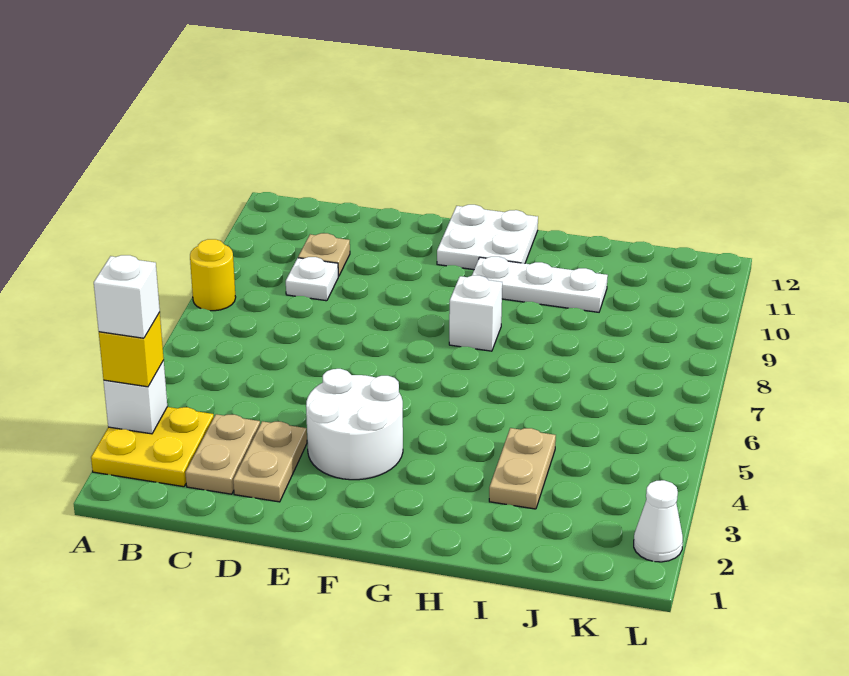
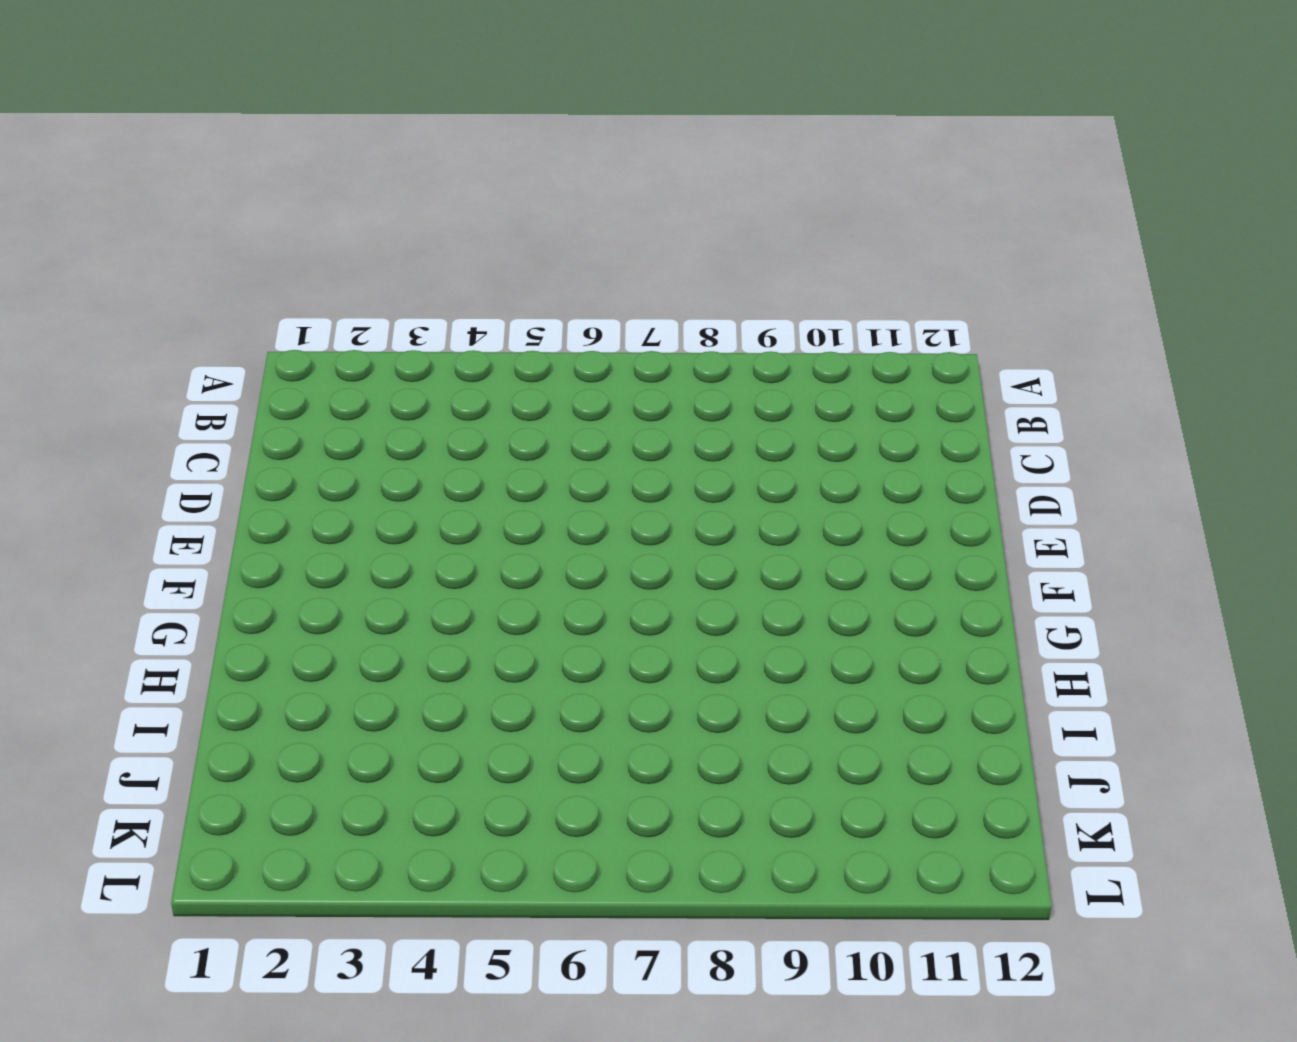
none -> yellow plate A2:B3 level 1
none -> yellow round brick A8 level 1
none -> tan plate C2:C3 level 1

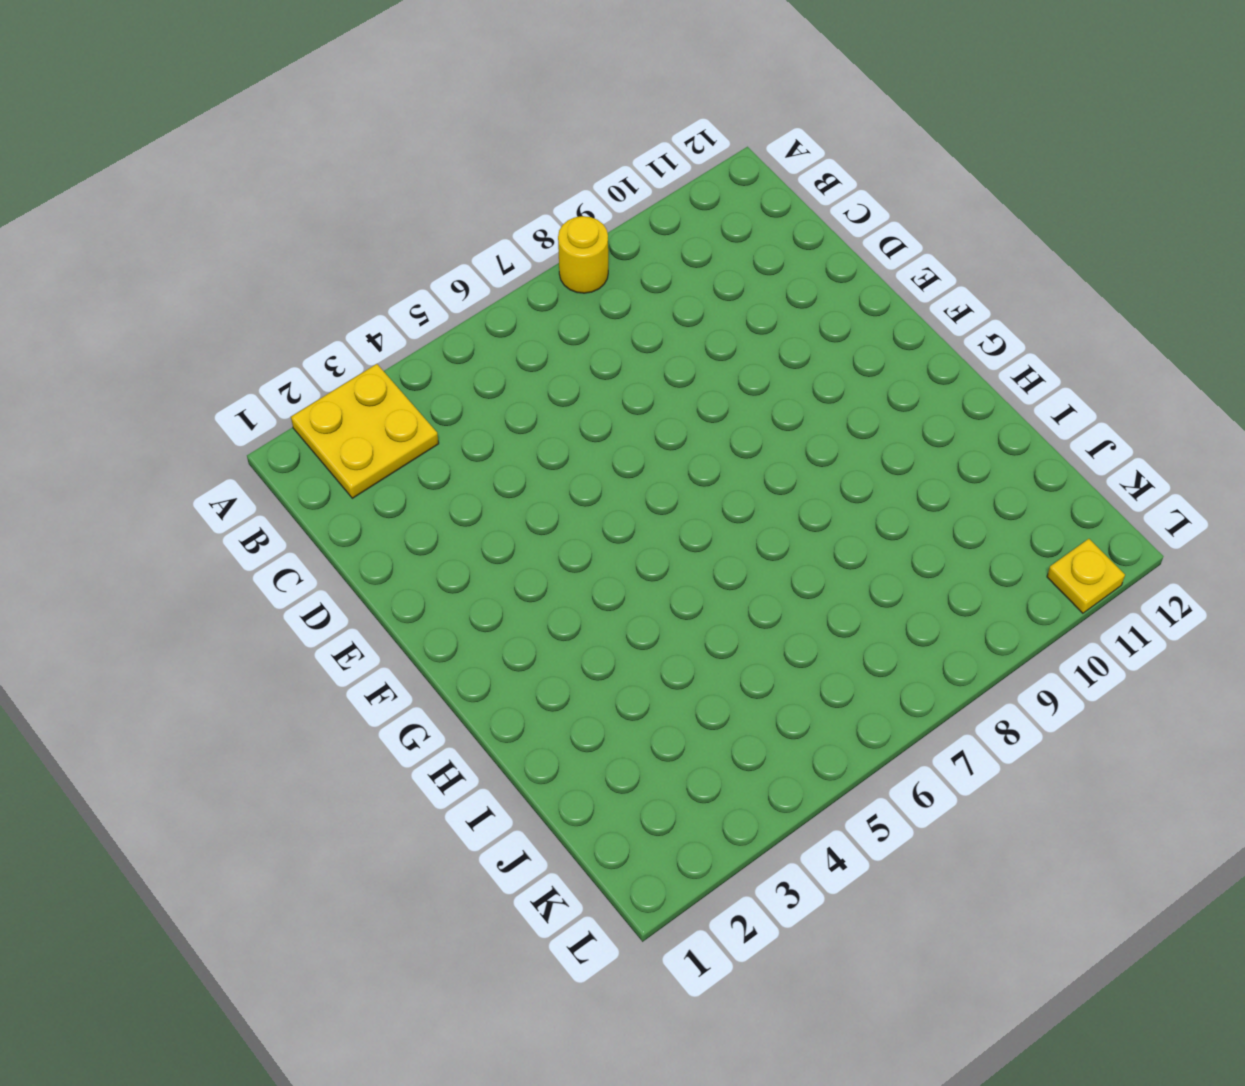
yellow plate L11 level 1 -> none
none -> tan plate C2:C3 level 1
none -> white plate C9 level 1
none -> tan plate C10 level 1

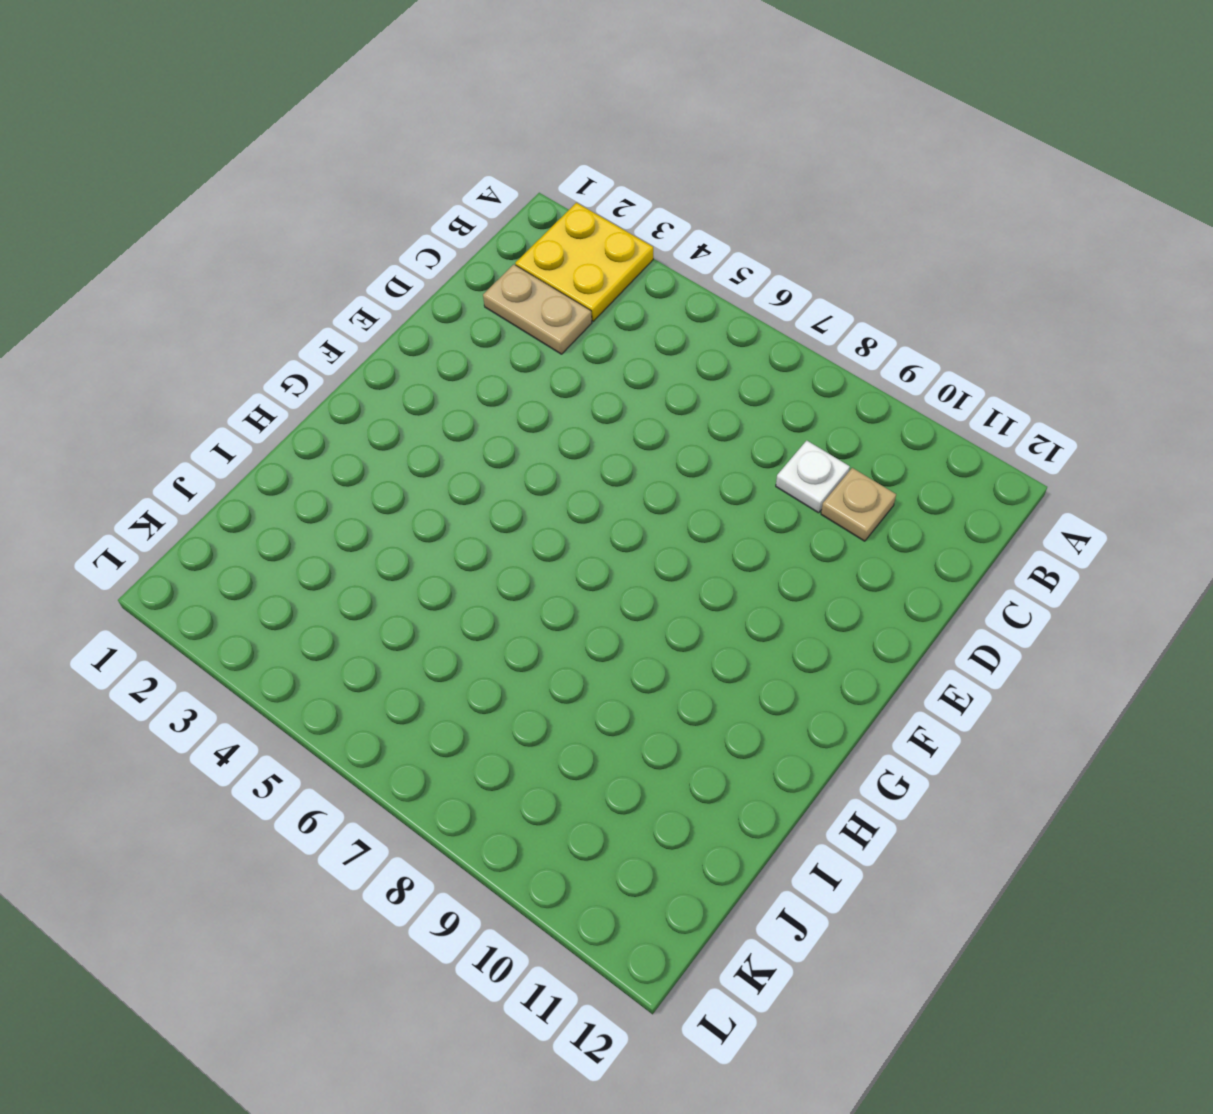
none -> yellow round brick A8 level 1
none -> tan plate D2:D3 level 1
none -> white round brick E3:F4 level 1

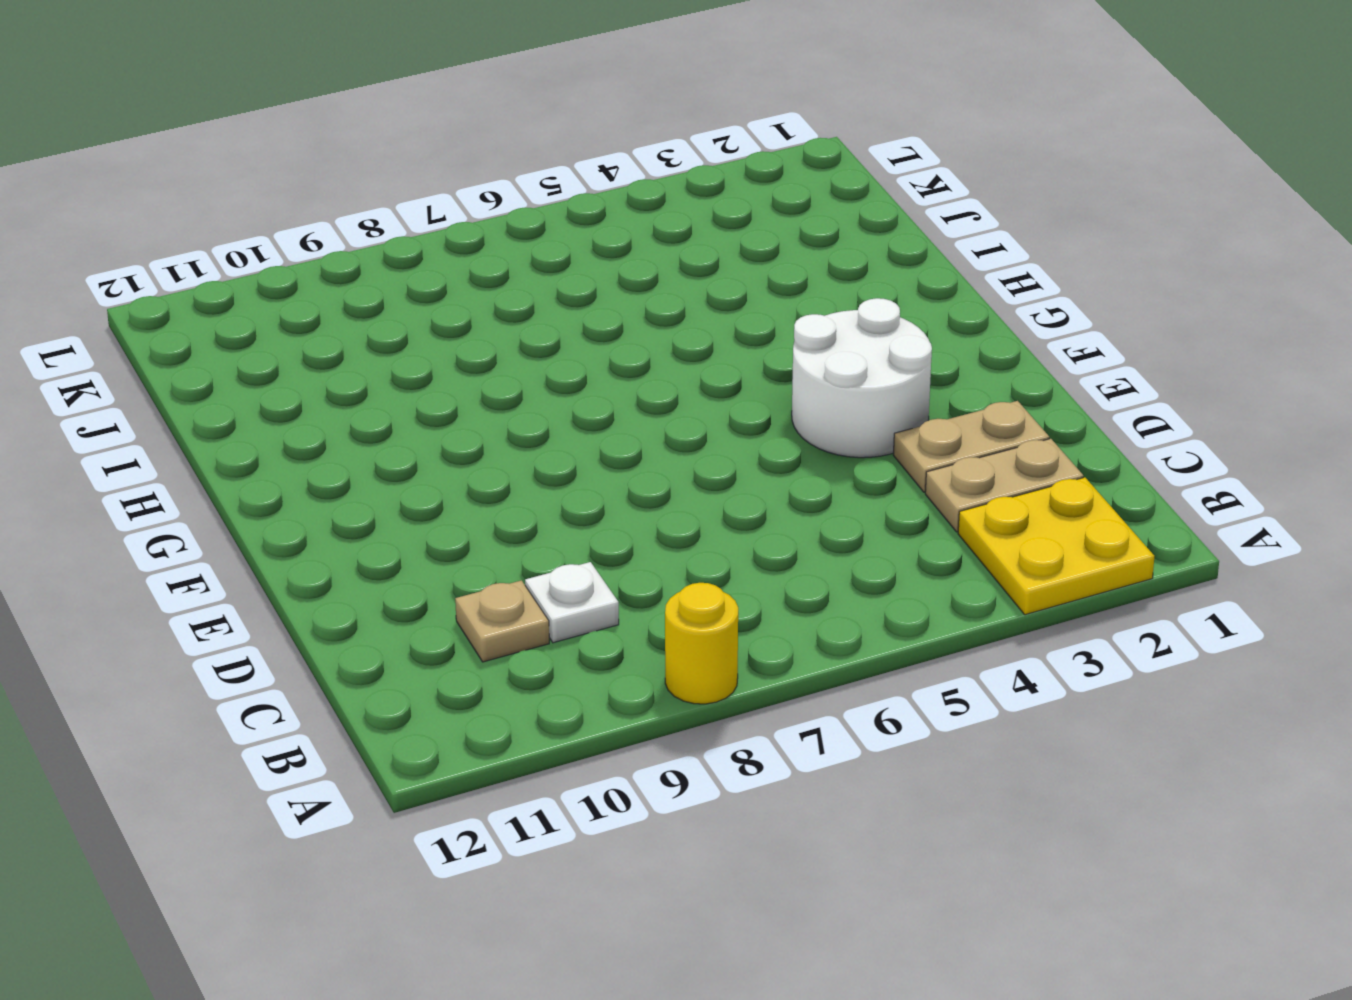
none -> white plate F11:G12 level 1
none -> white brick G8 level 1
none -> white plate G10:I10 level 1

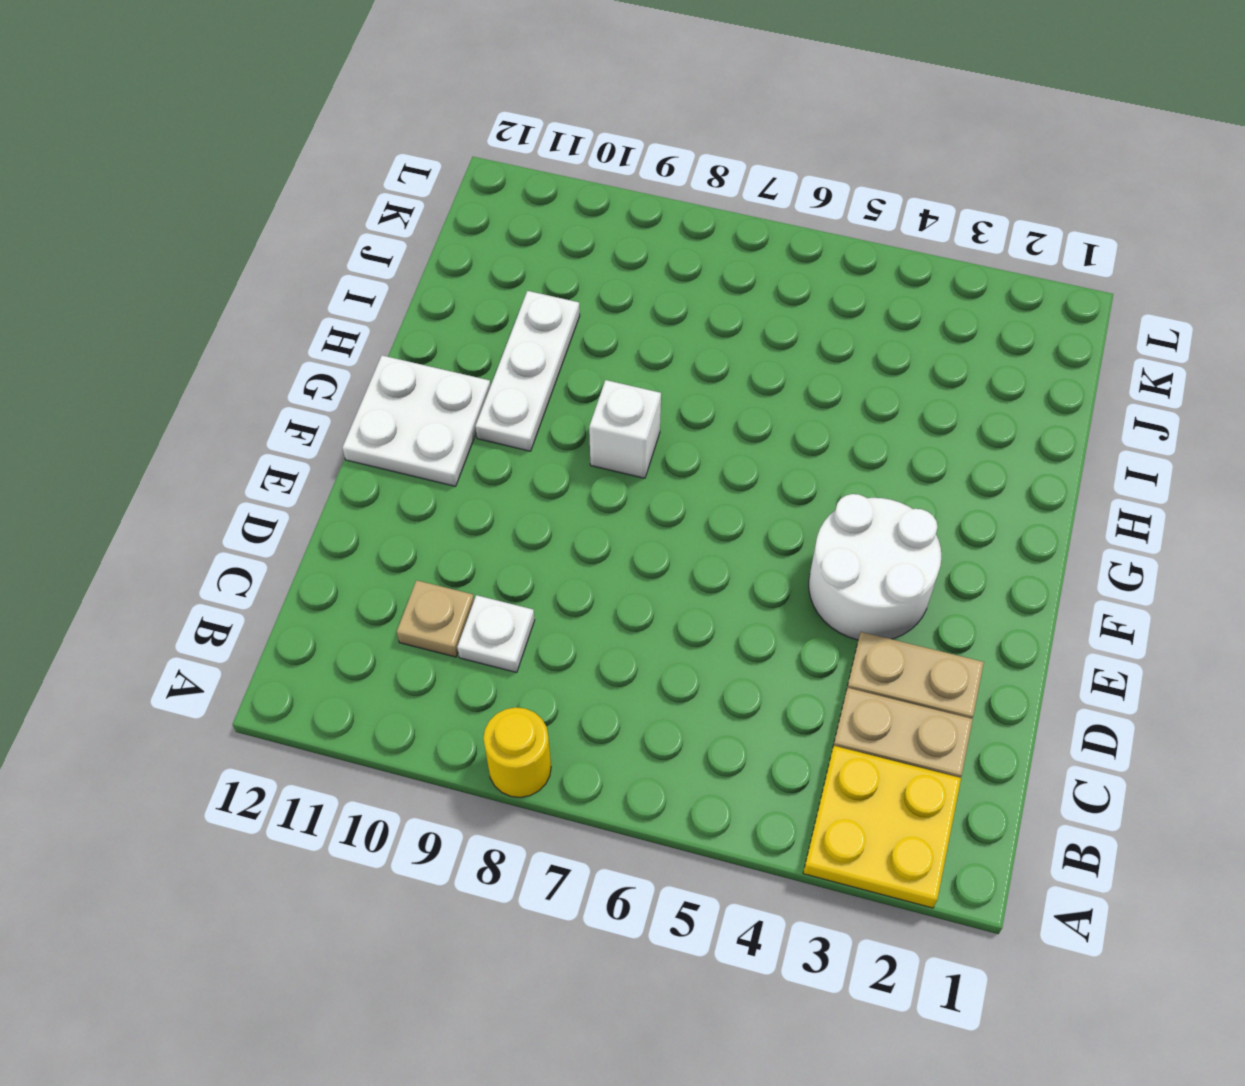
none -> tan plate I3:I4 level 1
none -> white cone L2 level 1
none -> white brick A3 level 2

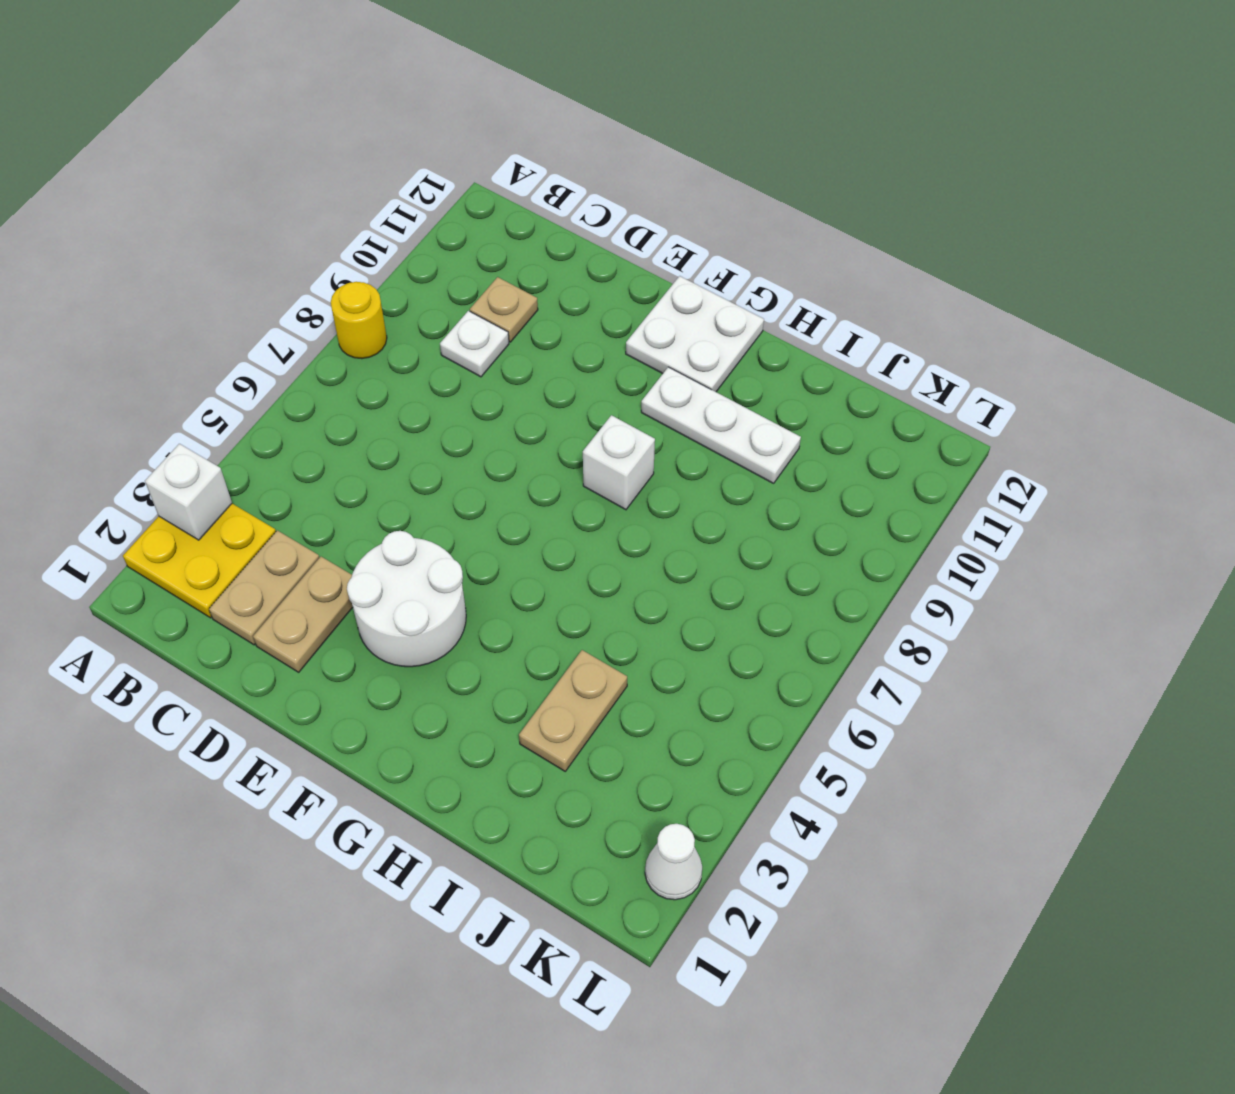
none -> yellow brick A3 level 3
none -> white brick A3 level 4

